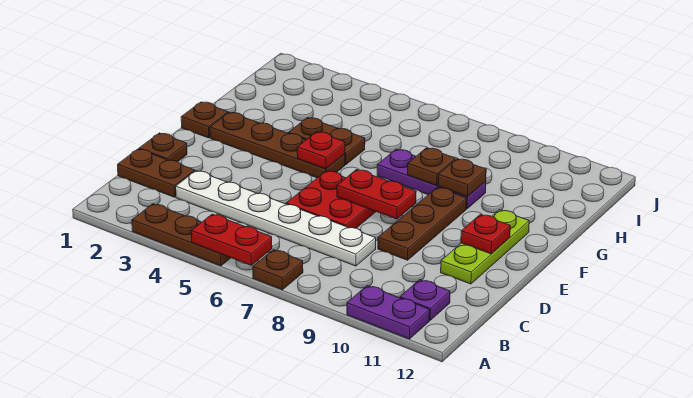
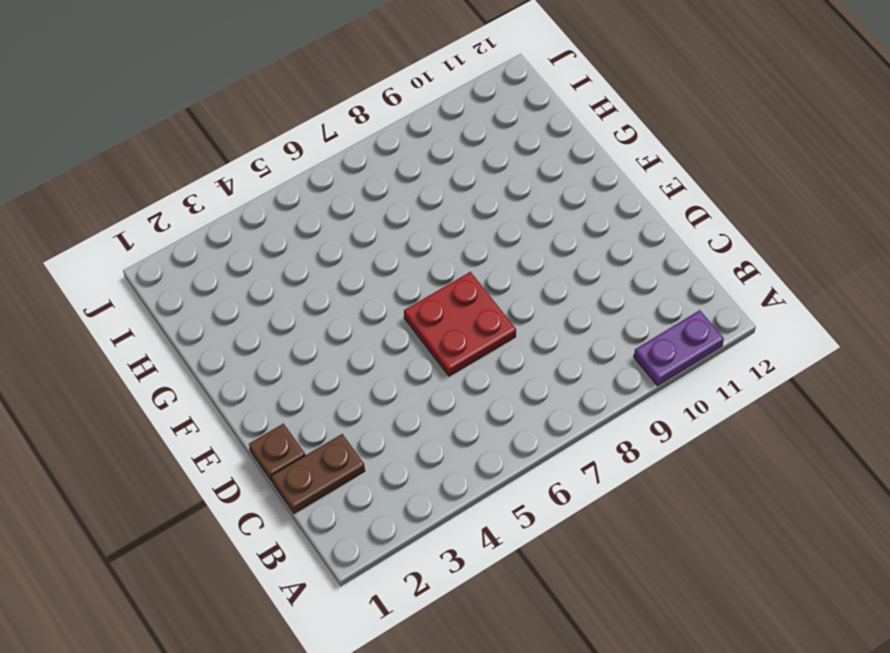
none -> brown plate A3:A5 level 1
none -> brown plate A7 level 1
none -> purple plate B11 level 1

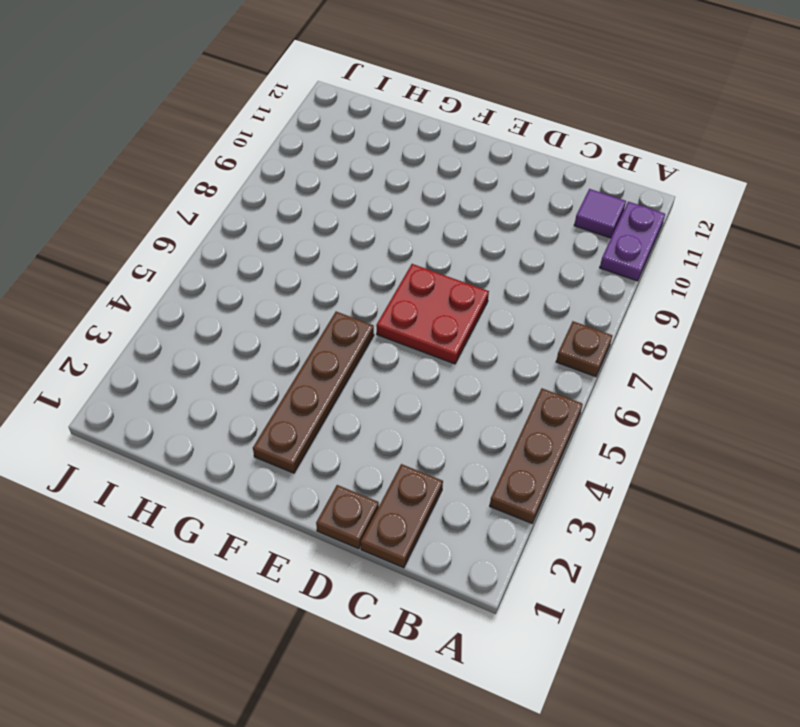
purple tile B11 level 1 -> purple plate B11 level 1
none -> white plate C3:C8 level 1
none -> brown plate D9:F9 level 1
none -> lime plate D11:F11 level 1

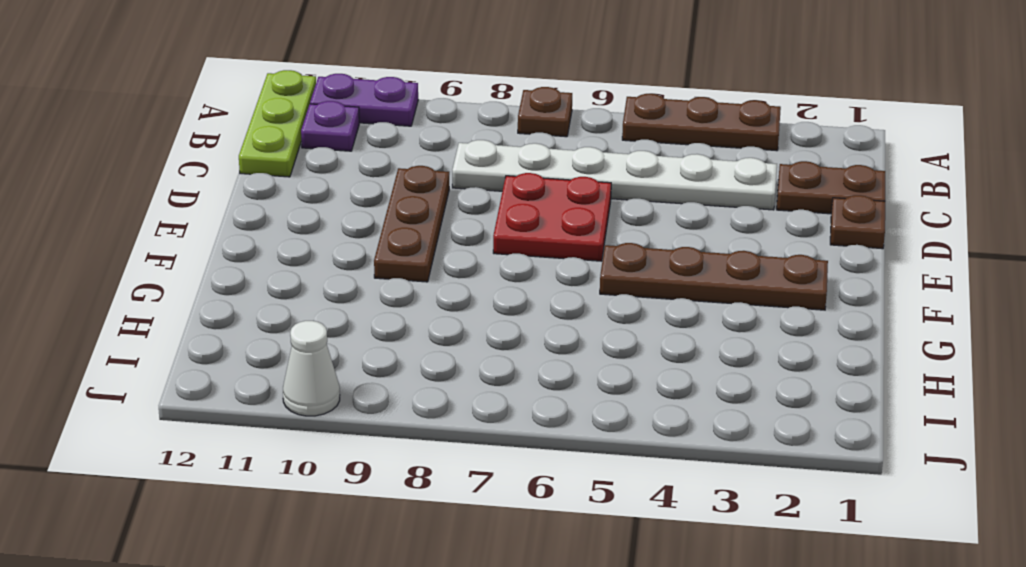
lime plate A12:C12 level 1 -> lime plate D11:F11 level 1
white cone J10 level 1 -> none
none -> brown plate F1 level 1
none -> brown plate G4:G5 level 1
none -> purple plate G7:G9 level 1

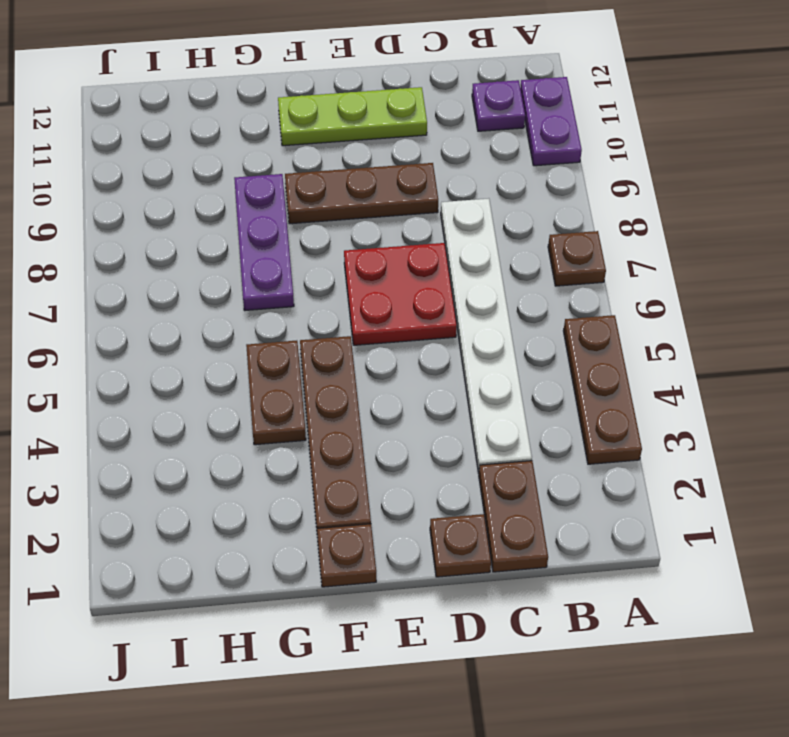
none -> red plate A5:A6 level 2
none -> red plate E7:E8 level 2
none -> red plate E11 level 2

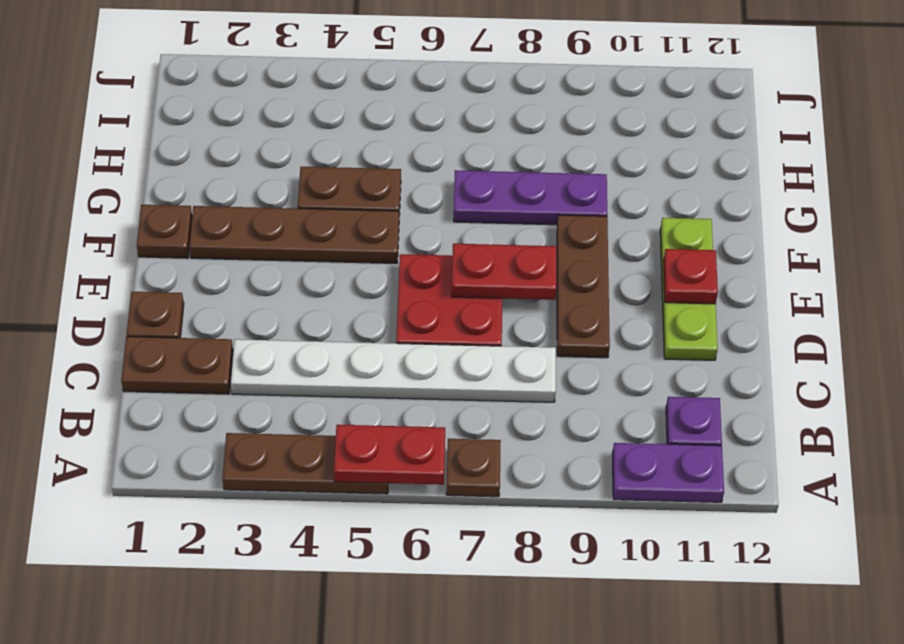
none -> red plate F5 level 2
none -> brown plate G8 level 2
none -> brown plate G9 level 2

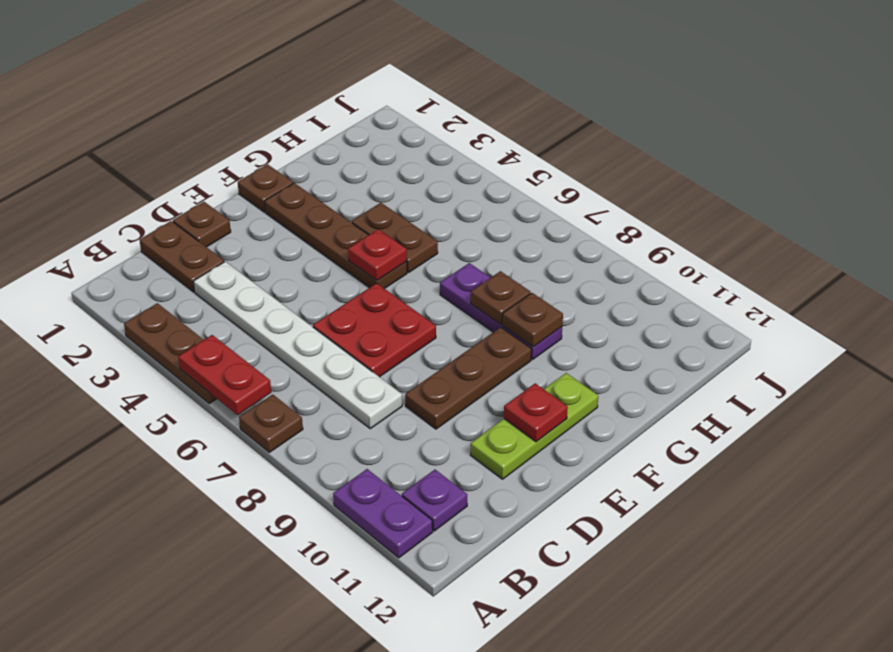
none -> red plate E7:E8 level 2

